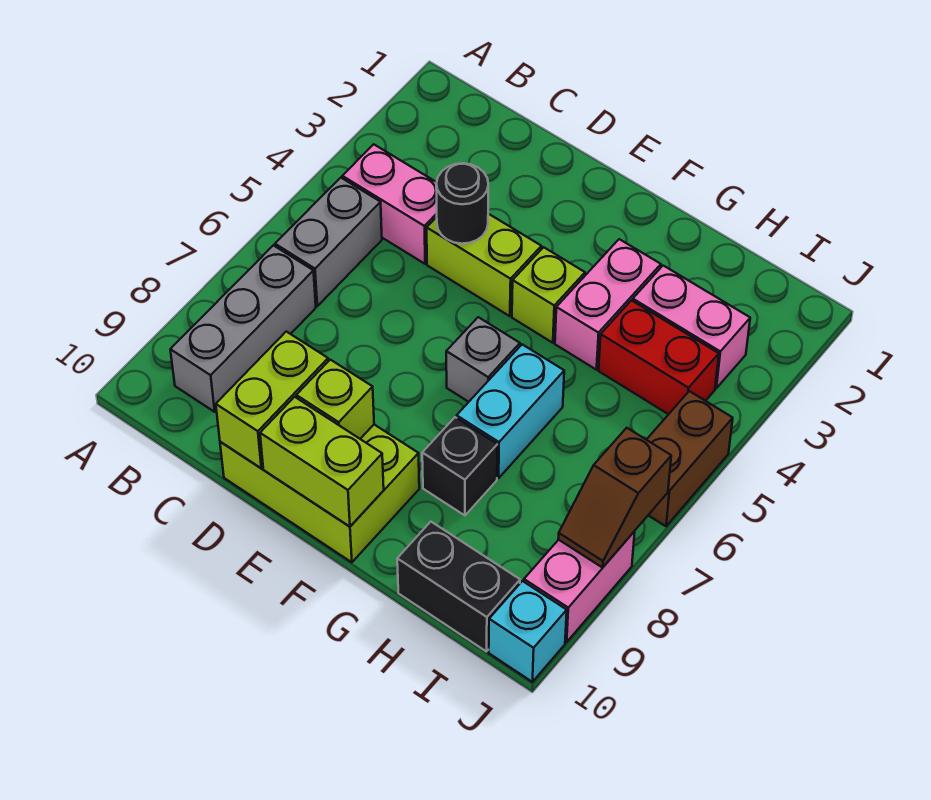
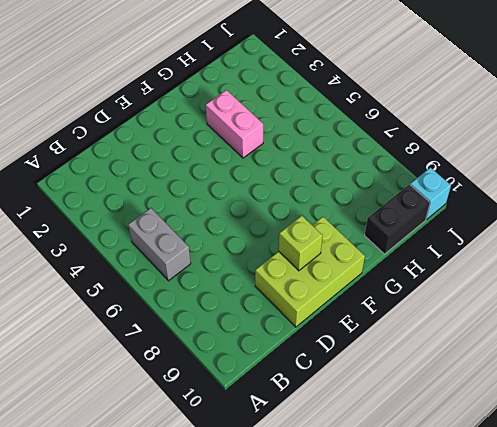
none -> pink brick B4:C4 level 1
none -> grey brick B7:B9 level 1
none -> lime brick D4:E4 level 1

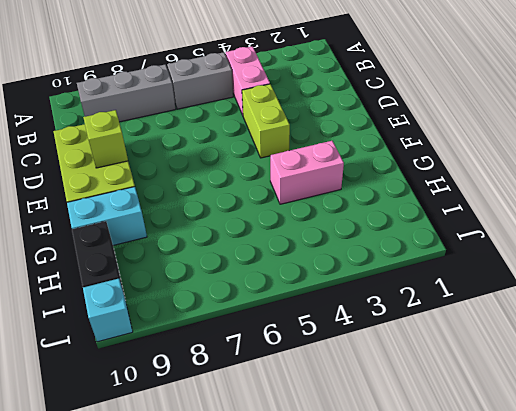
cyan brick G9:G10 level 1 -> cyan brick G6:G7 level 1
none -> lime brick F4 level 1
none -> grey brick F6 level 1
none -> black brick G8 level 1

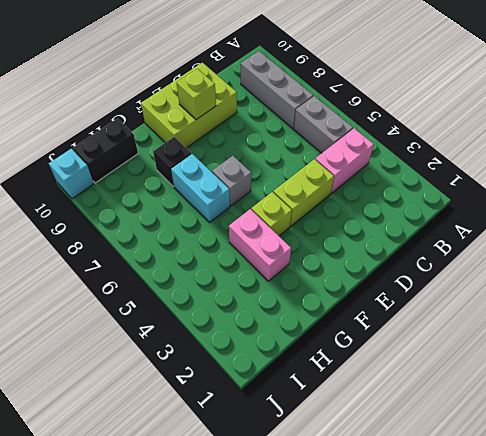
none -> pink brick H3:I3 level 1
none -> red brick H4:I4 level 1
none -> brown brick J5:J6 level 1

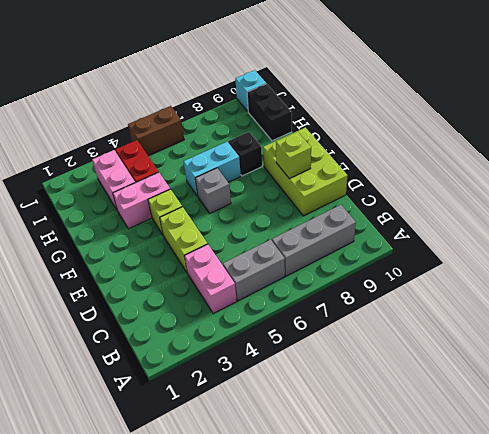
none -> pink brick J8:J9 level 1
none -> black round brick D4 level 2
none -> lime brick D9:D10 level 2

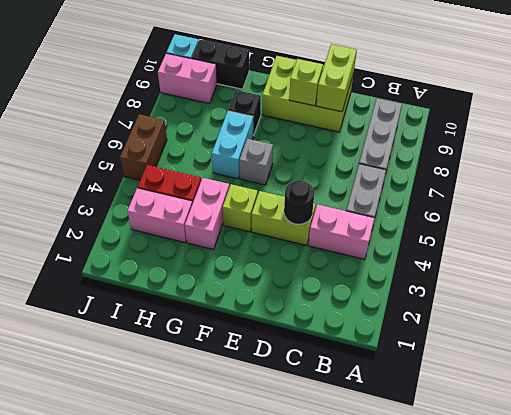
pink brick I9:J9 level 1 -> pink brick J8:J9 level 1
none -> lime brick E10:F10 level 2
none -> brown slope J7:J8 level 2 top 7

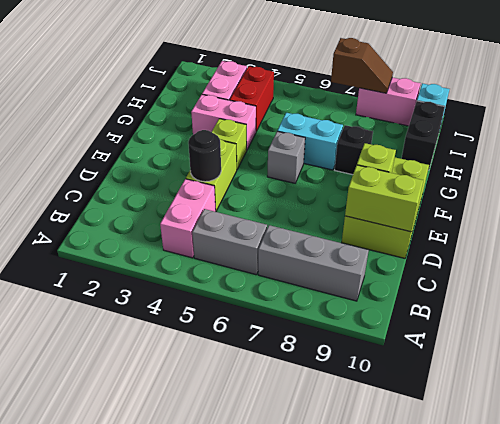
none -> brown brick J5:J6 level 1
none -> lime brick E10:F10 level 2

